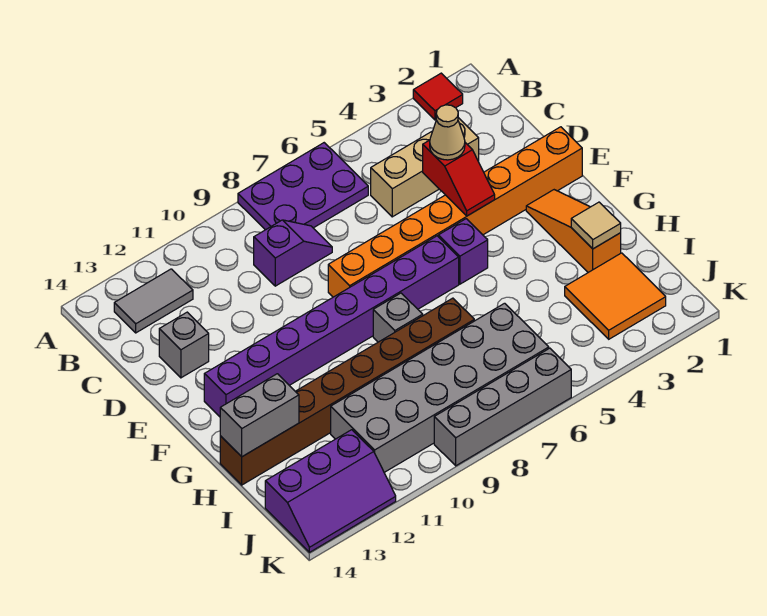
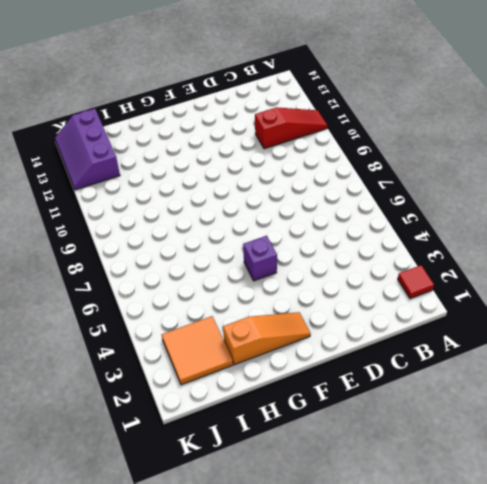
red slope A11:C11 level 1 top C -> none
none -> purple plate A6:B8 level 1
none -> grey tile B12:B13 level 1
none -> tan brick C3:C5 level 1

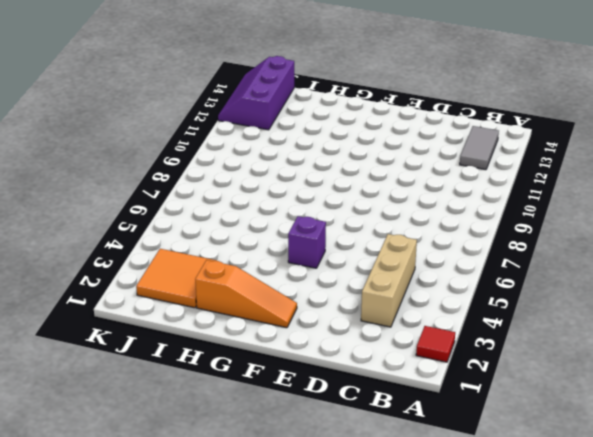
none -> purple plate A6:B8 level 1
none -> purple slope C8:C9 level 1 top 9
none -> grey brick D13 level 1

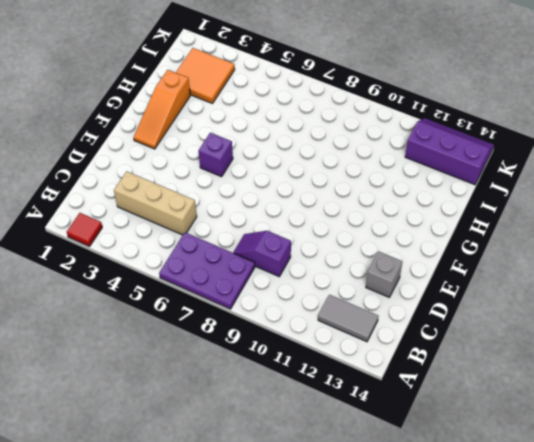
none -> orange brick E1:E8 level 1
none -> purple brick F6:F13 level 1
none -> grey brick G8 level 1

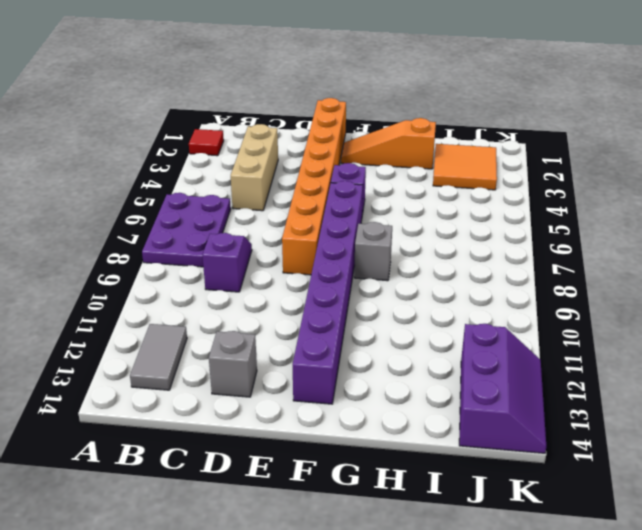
none -> brown brick H7:H14 level 1
none -> grey brick I6:J11 level 1
none -> grey brick K6:K9 level 1

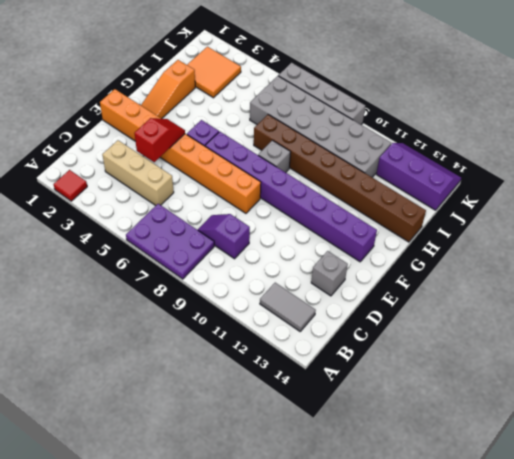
none -> tan tile H2 level 2
none -> grey brick H13:H14 level 2
none -> tan cone D4 level 3

